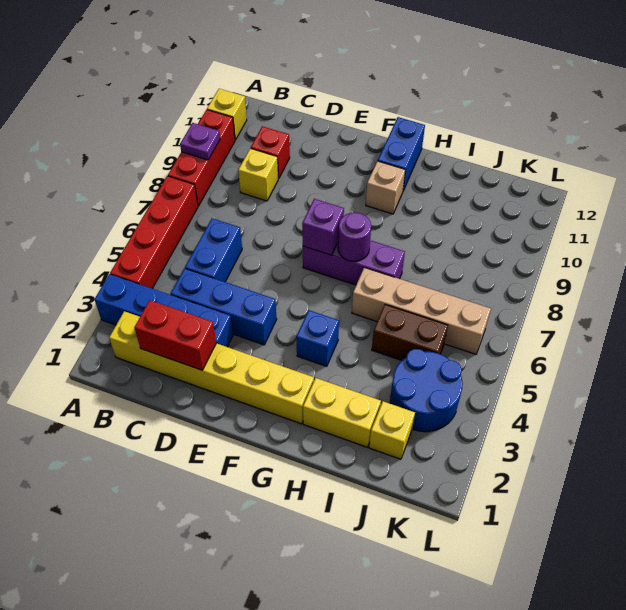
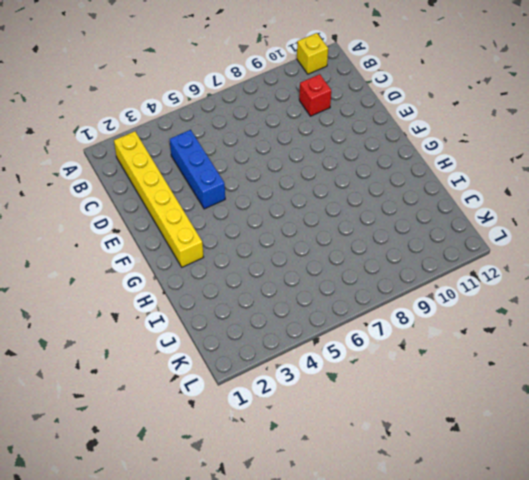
none -> blue brick A3:D3 level 1
none -> red brick A4:A7 level 1
none -> red brick A8:A10 level 1

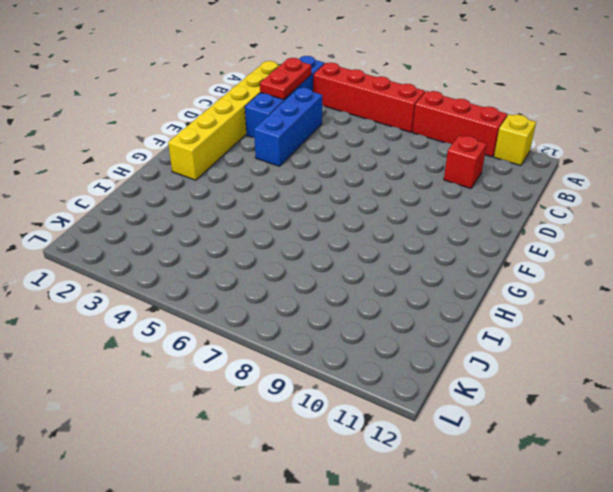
red plate B3:C3 level 2 -> none
none -> blue brick C5:C6 level 1
none -> yellow brick C9 level 1
none -> purple brick F7:H7 level 1

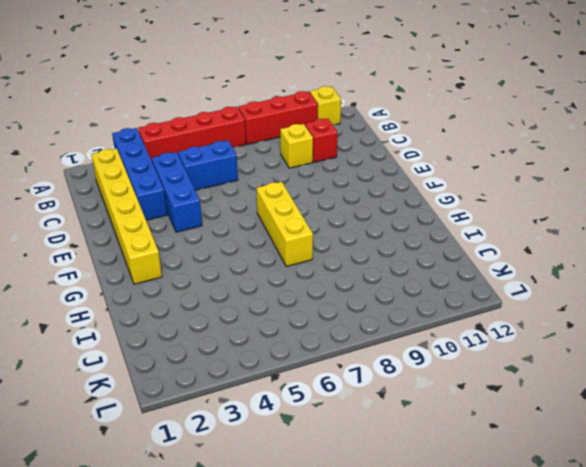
yellow brick F7:H7 level 1 -> purple brick F7:H7 level 1
none -> blue brick G4 level 1
none -> tan brick G10 level 1
none -> blue brick G11:G12 level 1

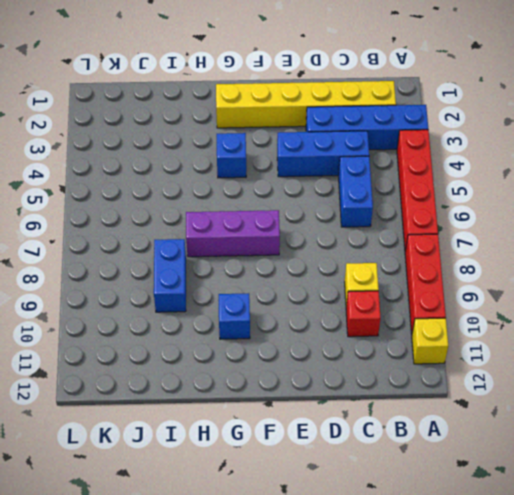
blue brick G10 level 1 -> tan brick G10 level 1
blue brick I8:I9 level 1 -> blue brick G11:G12 level 1
none -> yellow brick H2:I2 level 1
none -> tan brick H6:K6 level 1
none -> brown brick I5:J5 level 1

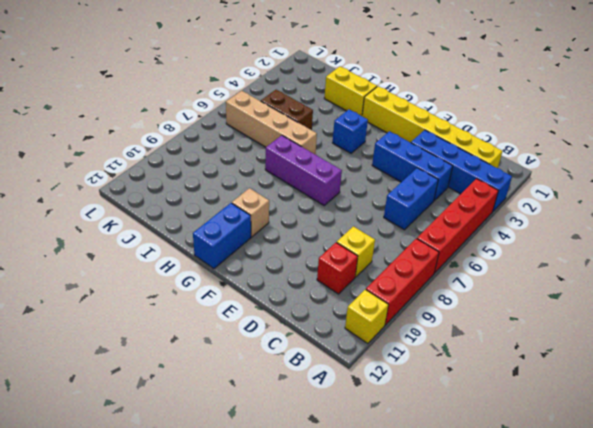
none -> yellow brick J2 level 1
none -> blue round brick J3:K4 level 1
none -> purple plate A9 level 2

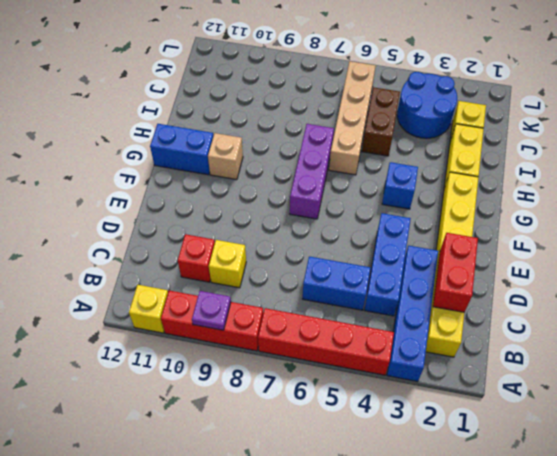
none -> purple brick F7 level 2
none -> purple round brick G7 level 2

